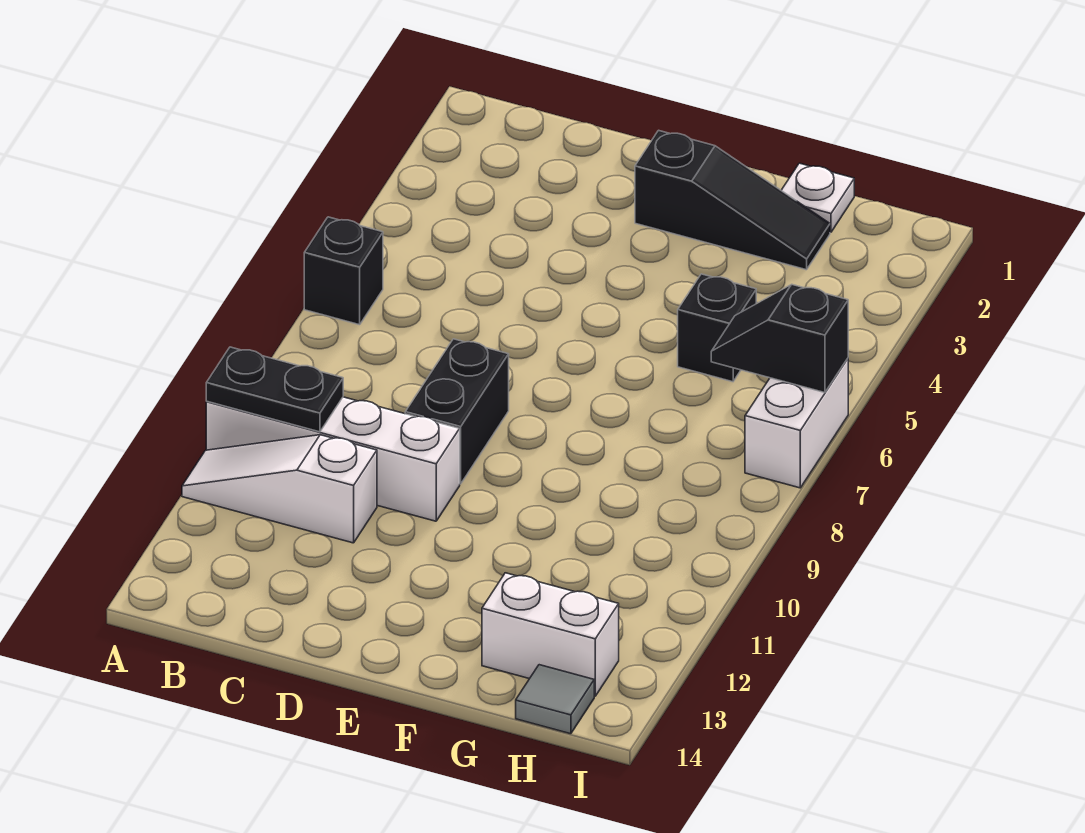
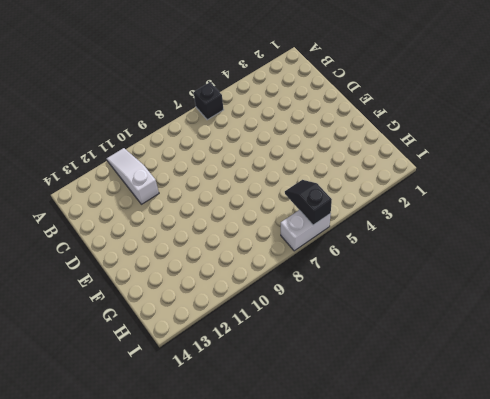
none -> white brick A10:D10 level 1
none -> black brick D8:D9 level 1
none -> black slope E2:G2 level 1 top E

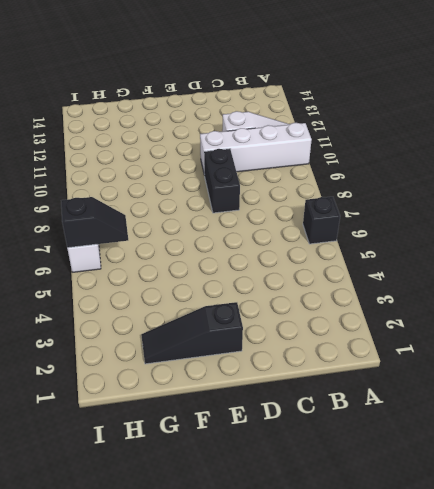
none -> white plate G1 level 1
none -> black brick G5 level 1
none -> white brick G13:H13 level 1

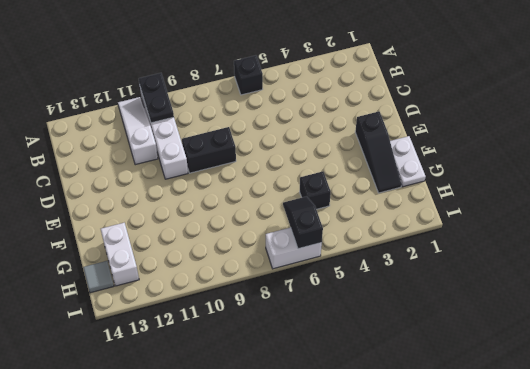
white plate F1:G1 level 1 -> white plate G1 level 1

